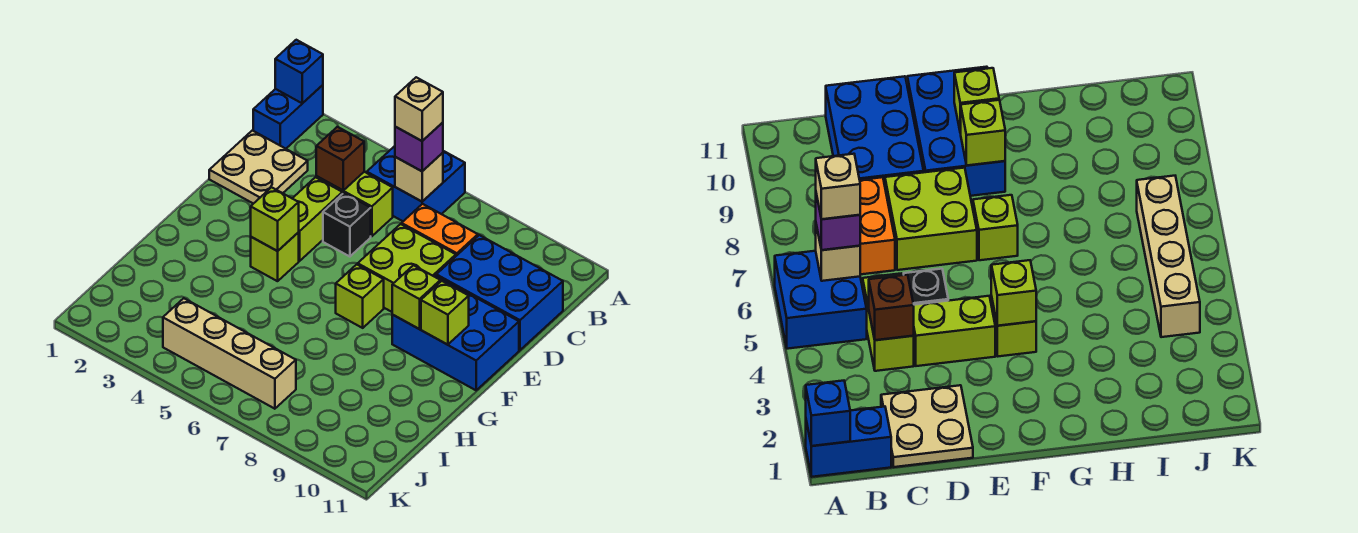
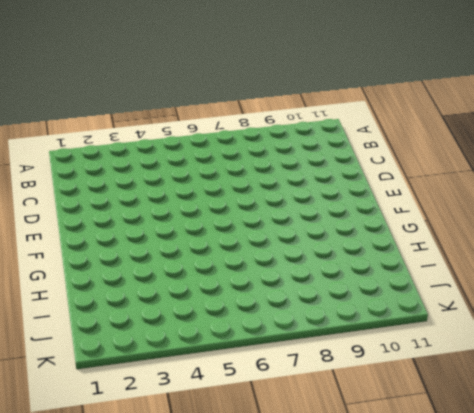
none -> blue brick A1:B1 level 1
none -> blue brick A5:B6 level 1
none -> tan plate C1:D2 level 1

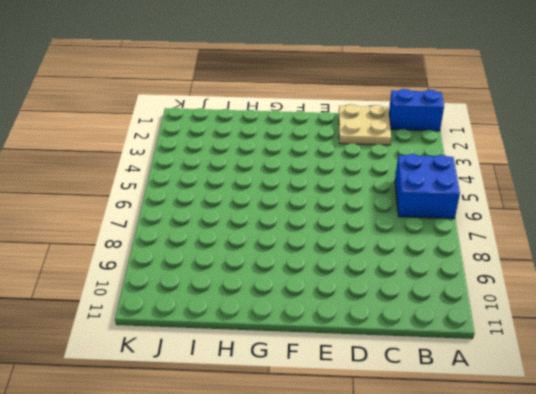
none -> lime brick C4:C5 level 1
none -> orange brick C7:C8 level 1
none -> blue brick C9:D11 level 1

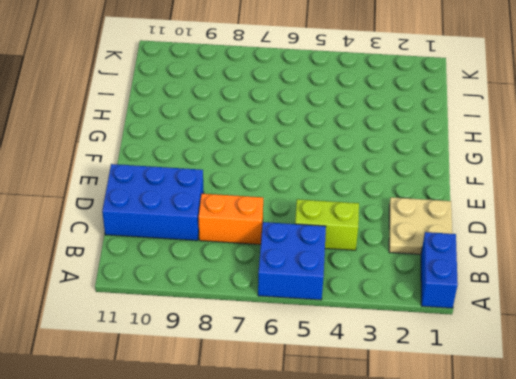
none -> lime brick D4:E4 level 1
none -> black brick D5 level 1
none -> lime brick D7:E8 level 1

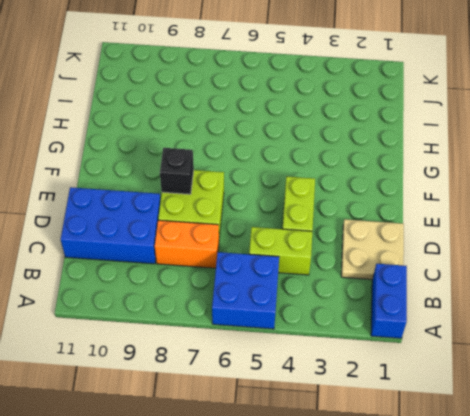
black brick E8 level 2 -> black brick D5 level 1
none -> blue brick E9:F11 level 1
none -> lime brick F4 level 1
none -> lime brick F7 level 1

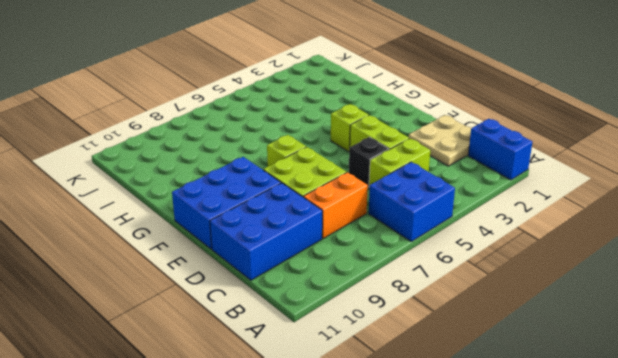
none -> tan brick J4:J7 level 1
none -> blue brick A1 level 2
none -> tan brick B6 level 2

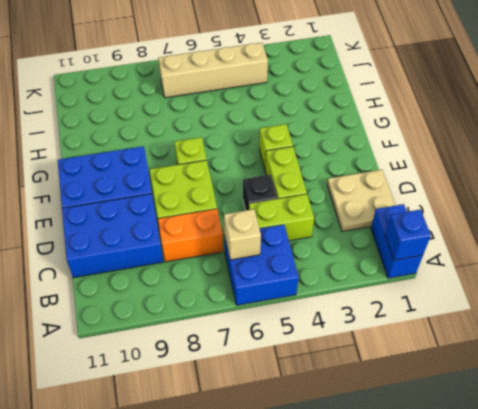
none -> brown brick C4 level 2
none -> lime brick F4 level 2
none -> lime brick F9 level 2

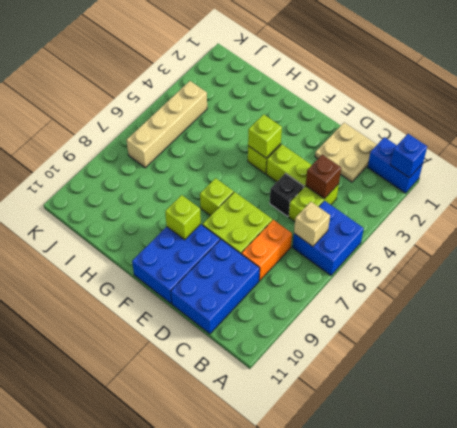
none -> lime brick F10 level 2
none -> purple brick B6 level 3
none -> tan brick B6 level 4

